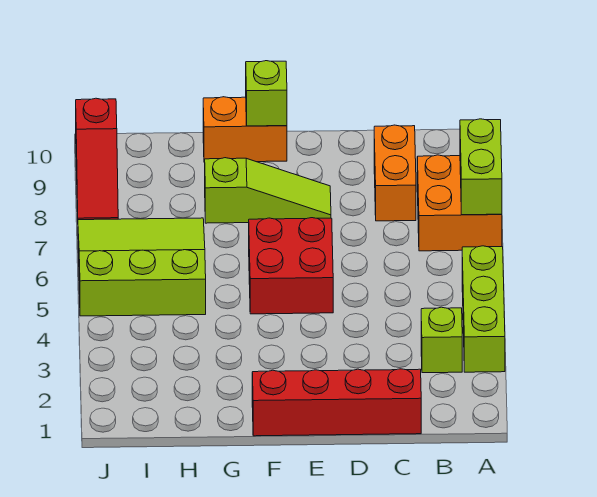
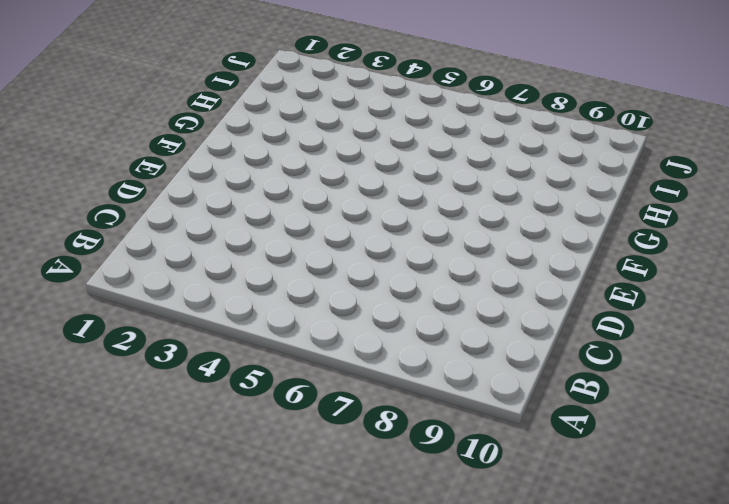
none -> lime brick A3:A5 level 1
none -> orange brick A7:B8 level 1
none -> lime brick B3 level 1

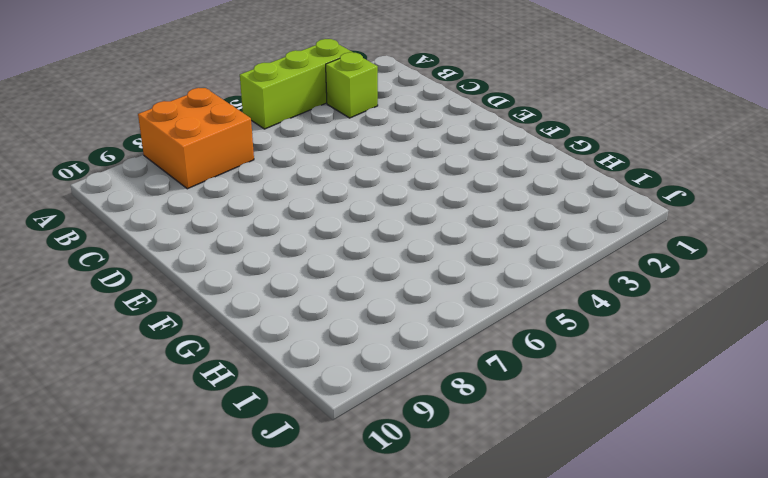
none -> red brick C1:F1 level 1
none -> orange brick C8:C9 level 1
none -> red brick E5:F6 level 1

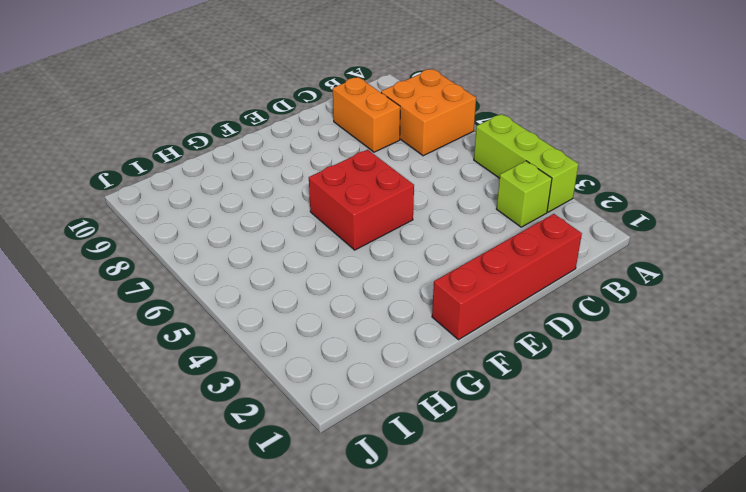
none -> lime slope E8:G8 level 1 top G
none -> orange brick F10:G10 level 1
none -> lime slope H5:J7 level 1 top 5

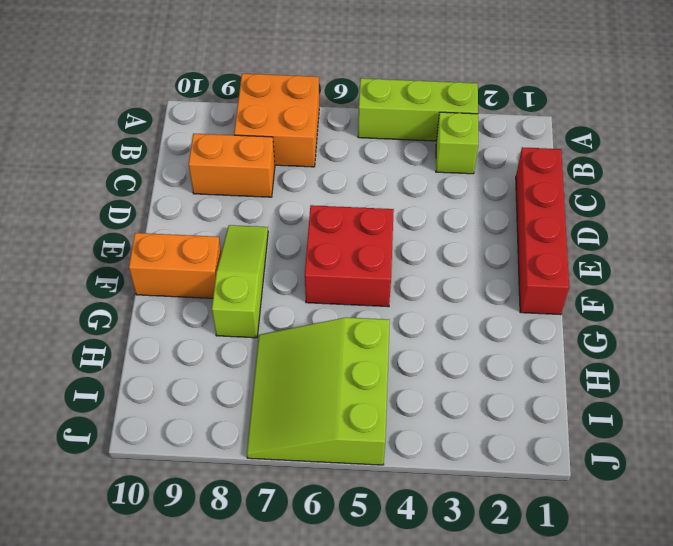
orange brick F9:F10 level 1 -> orange brick F10:G10 level 1
none -> red slope J8:J10 level 1 top 10
none -> lime brick A7:A8 level 2
none -> lime brick F10 level 2

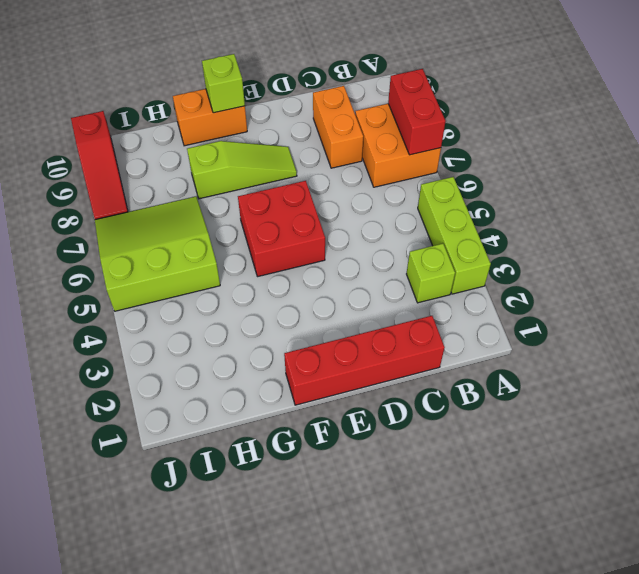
red brick A7:A8 level 2 -> lime brick A7:A8 level 2

